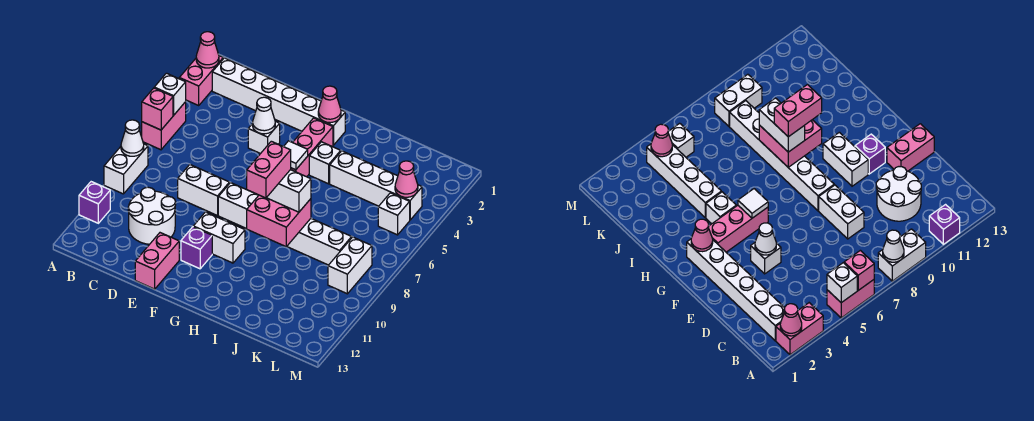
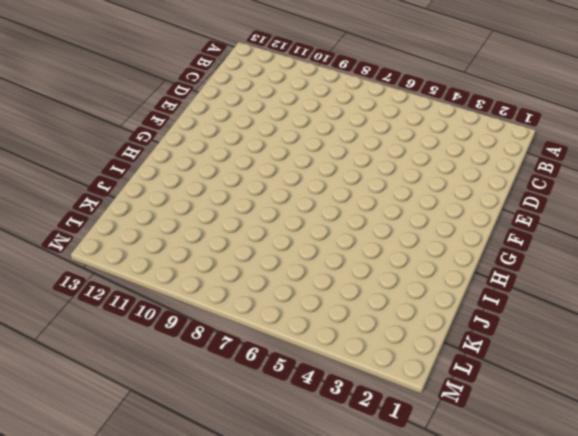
none -> pink brick A2:A3 level 1
none -> pink brick A5:A6 level 1
none -> white brick A8:A9 level 1

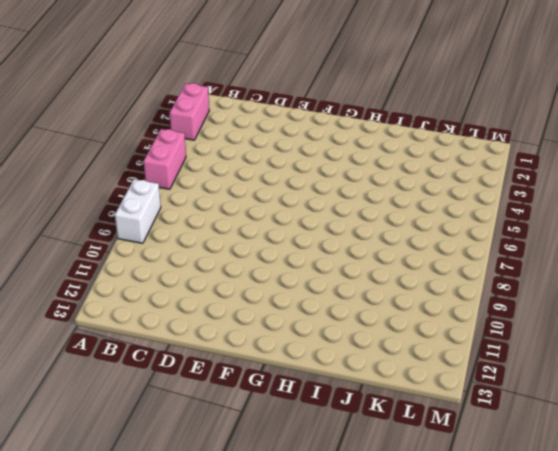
none -> purple brick A11 level 1
none -> white brick B2:G2 level 1
none -> white round brick C10:D11 level 1

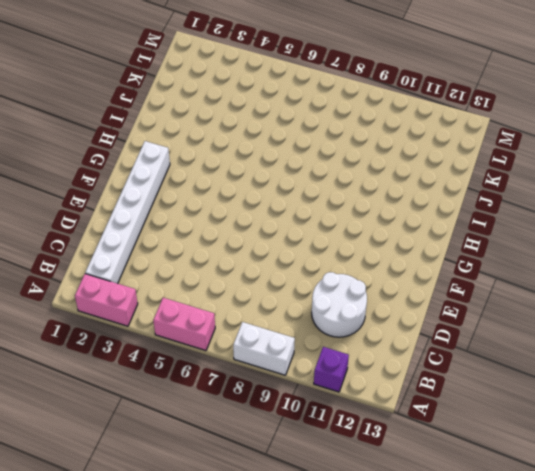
none -> white brick D8:E8 level 1
none -> white brick E4 level 1
none -> pink brick E12:E13 level 1

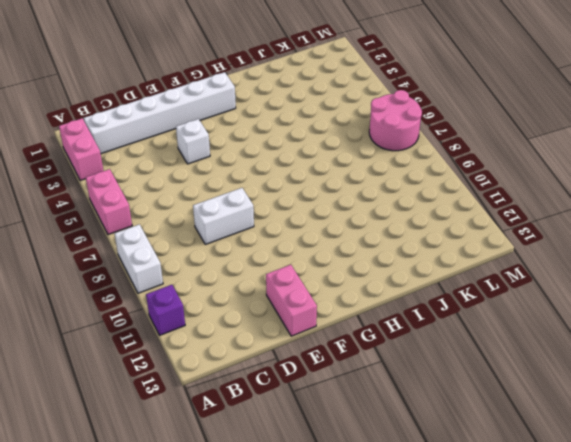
pink round brick L6:M7 level 1 -> none
none -> white round brick C10:D11 level 1
none -> white brick F8:K8 level 1
none -> white brick F10:G10 level 1

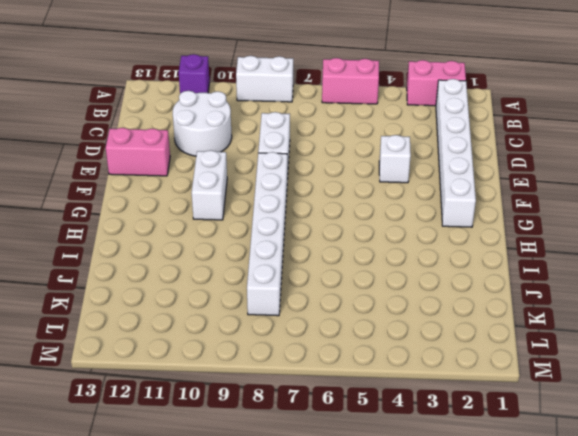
none -> purple brick F11 level 1
none -> pink brick G3:G5 level 1
none -> white brick H4 level 1

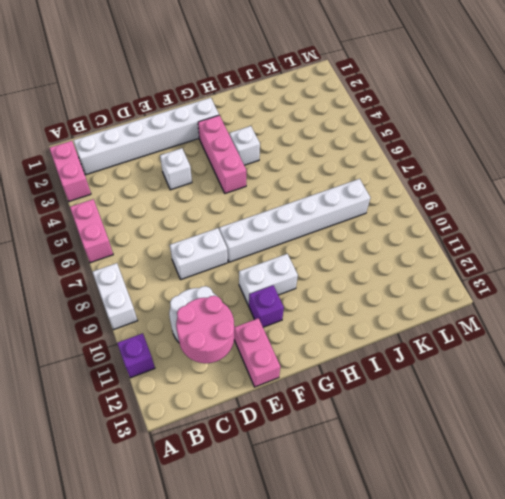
pink round brick C11:D12 level 2 -> none
none -> white brick I4:L4 level 1
none -> white brick L5 level 1
none -> white brick L8:L9 level 1

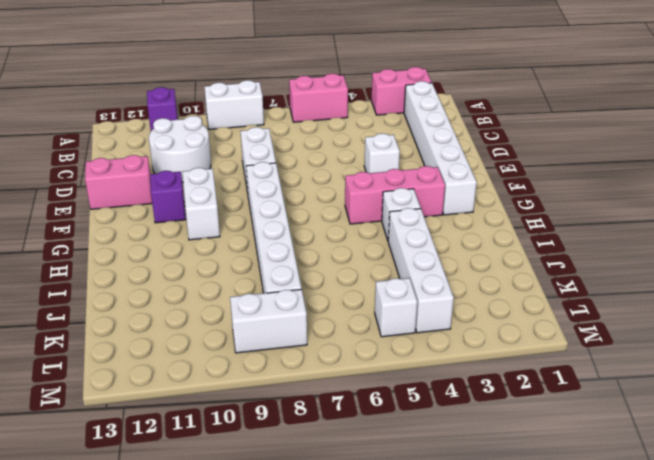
none -> pink cone A2 level 2
none -> white brick A5 level 2
none -> pink brick A6 level 2

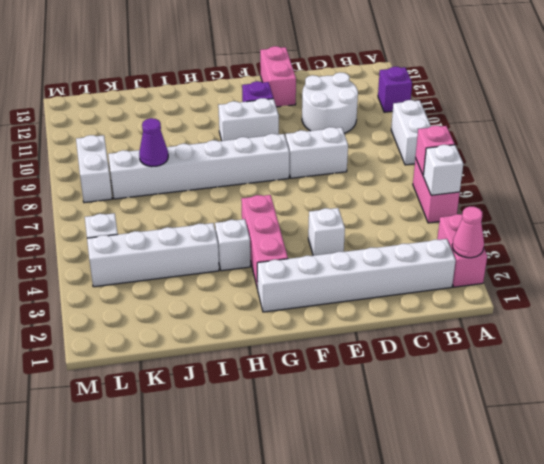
purple cone J8 level 2 -> none
none -> white cone A8 level 2
none -> white cone E4 level 2
none -> pink cone G2 level 2

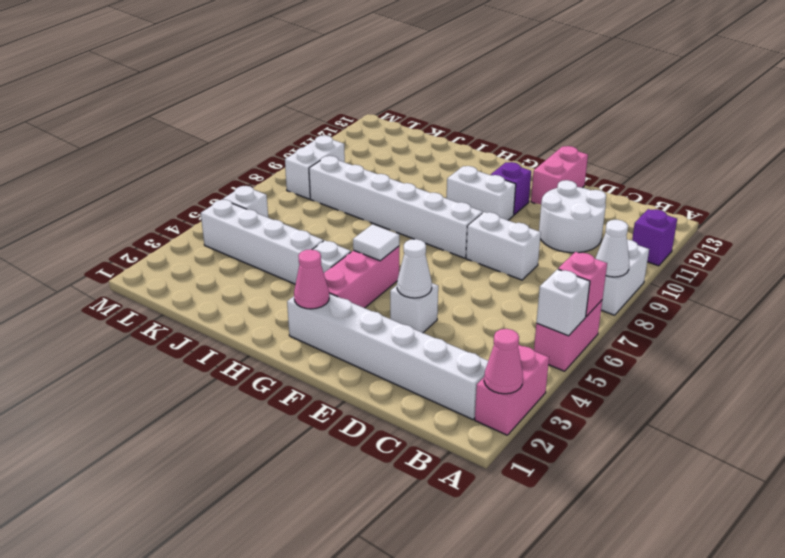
none -> pink brick H8:I9 level 2
none -> pink cone L4 level 2
none -> white brick H8:I8 level 3

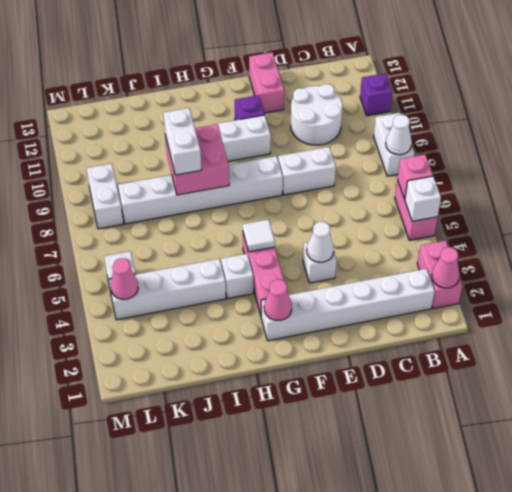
white brick I8:I9 level 3 -> white brick H8:I8 level 3
none -> pink brick H8:H9 level 4

